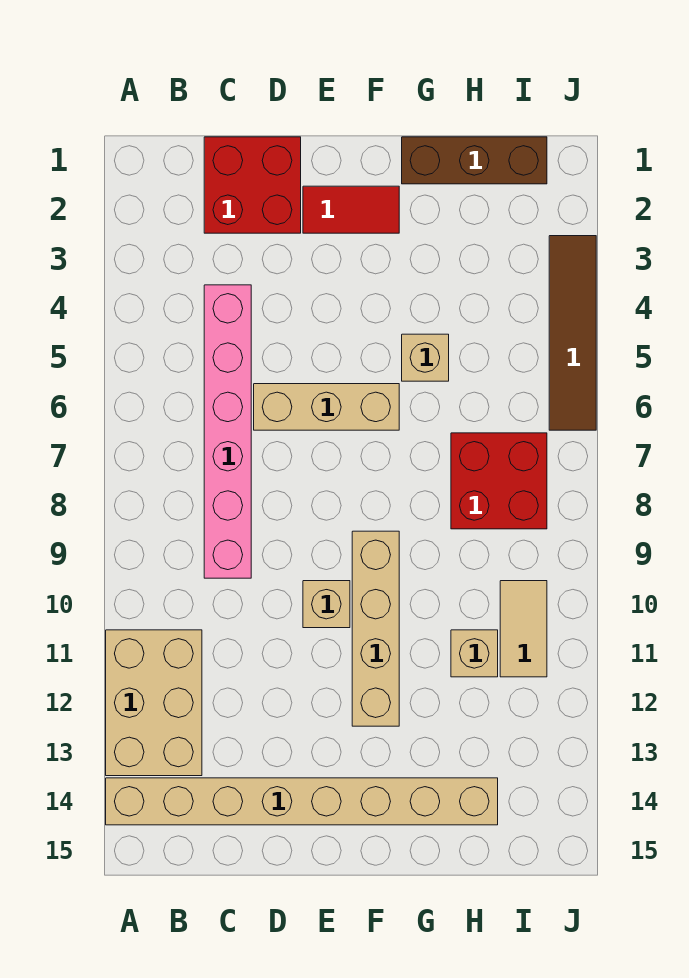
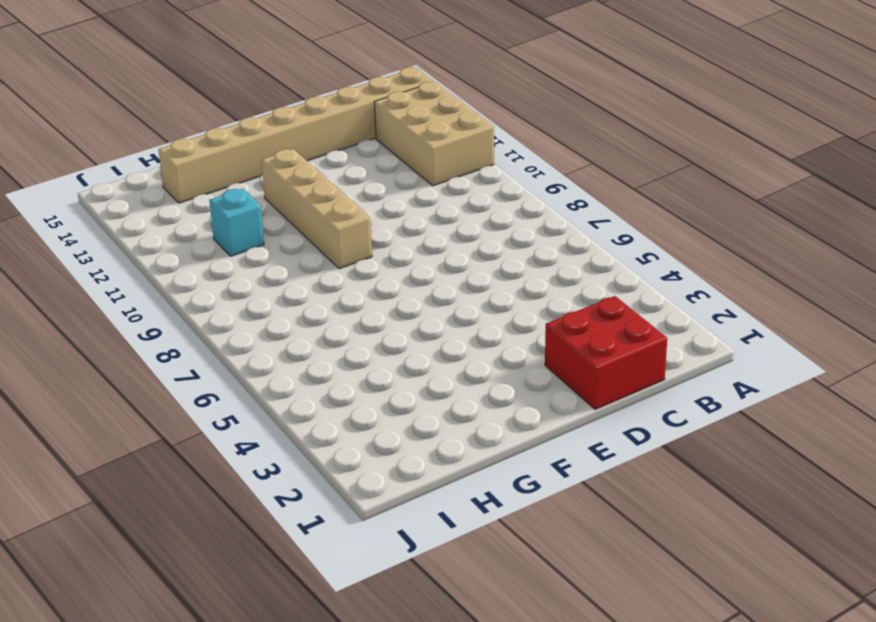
cyan brick H11 level 1 -> tan brick H11 level 1
none -> pink brick C4:C9 level 1
none -> tan brick D6:F6 level 1
none -> red tile E2:F2 level 1

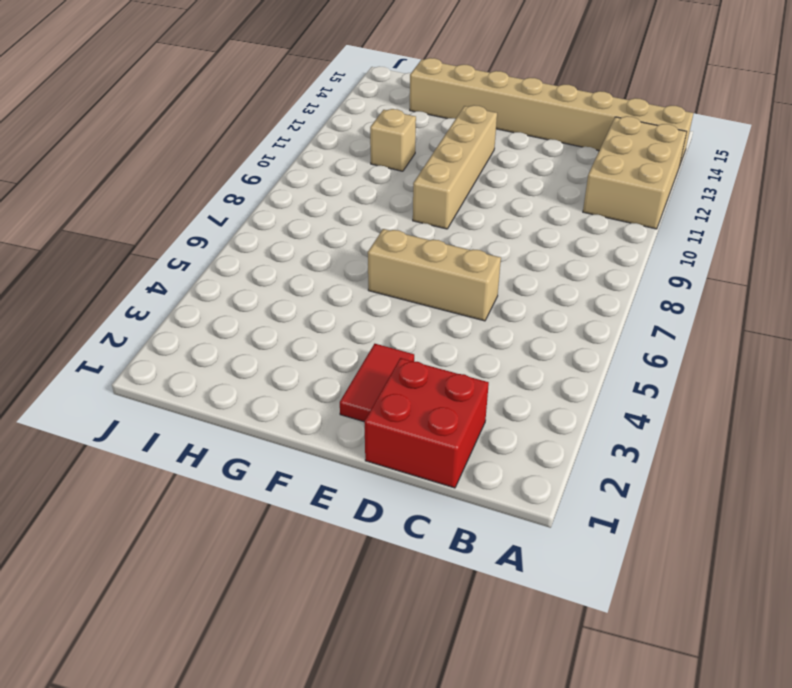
red tile E2:E3 level 1 -> red tile E2:F2 level 1
none -> pink brick C4:C9 level 1
none -> tan brick E10 level 1
none -> brown brick G1:I1 level 1

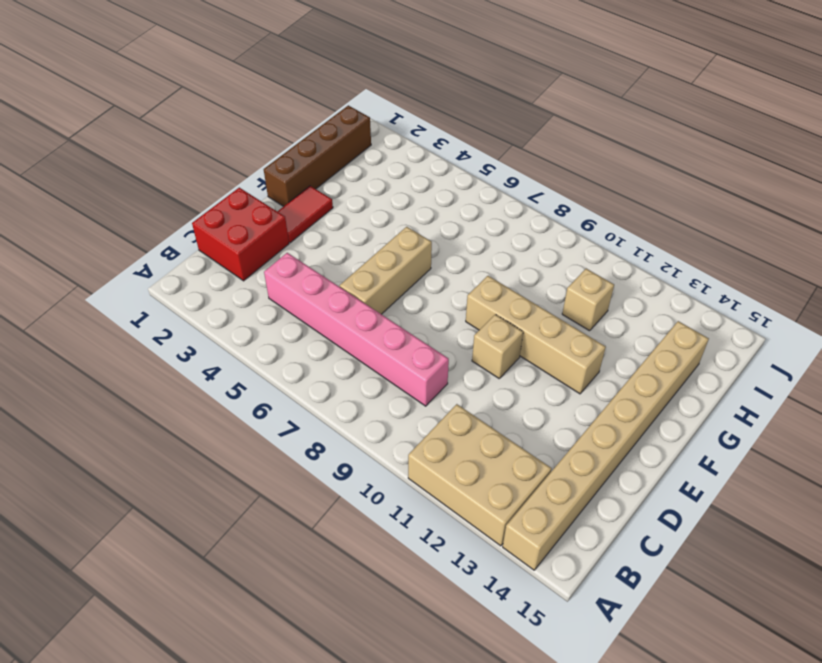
brown brick F1:I1 level 1 -> brown brick G1:I1 level 1
none -> tan brick G5 level 1
none -> red brick H7:I8 level 1
none -> tan tile I10:I11 level 1

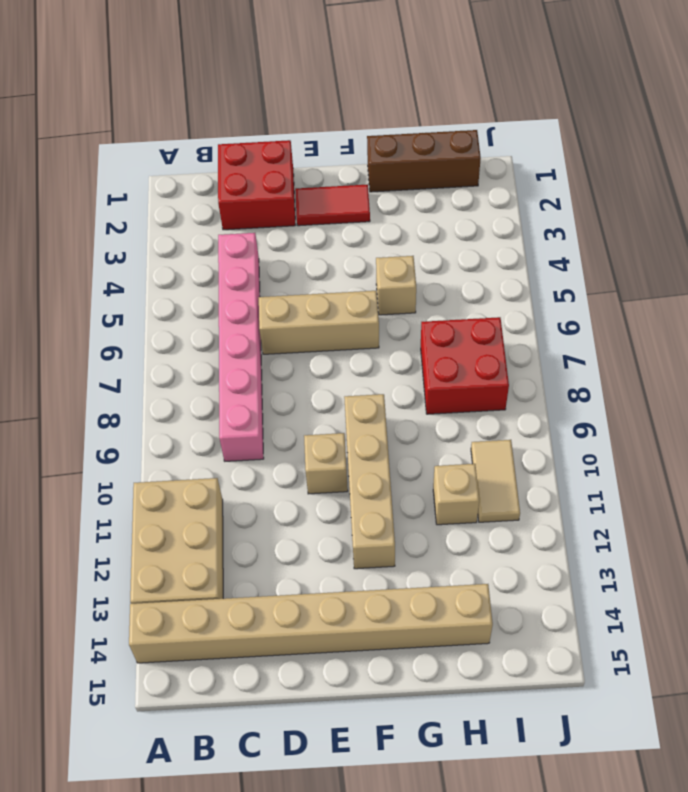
none -> brown tile J3:J6 level 1

